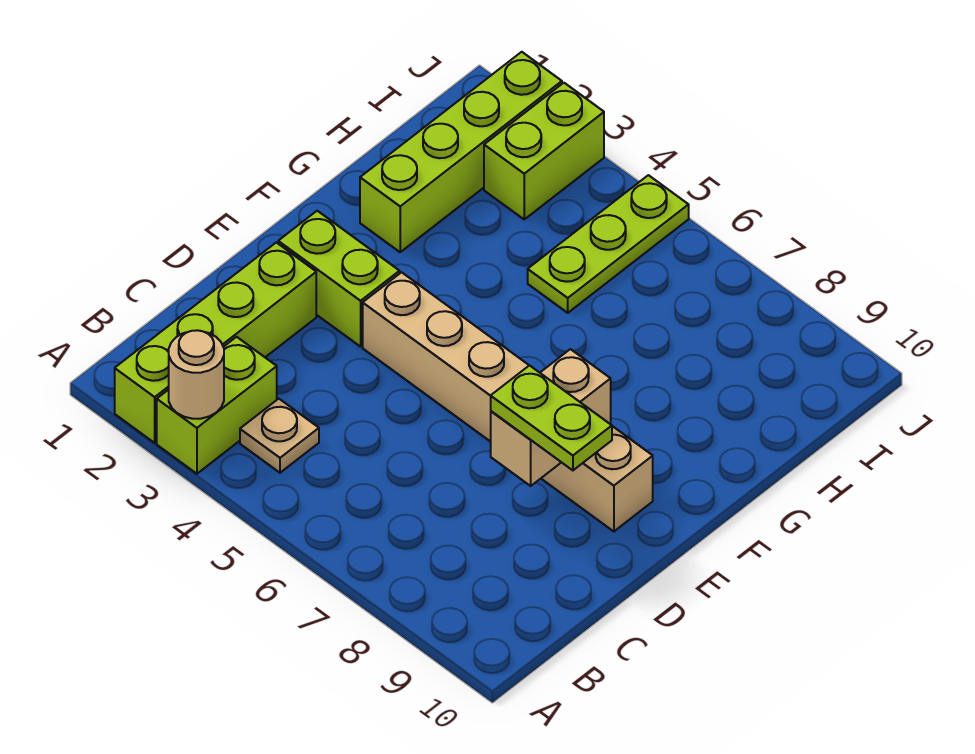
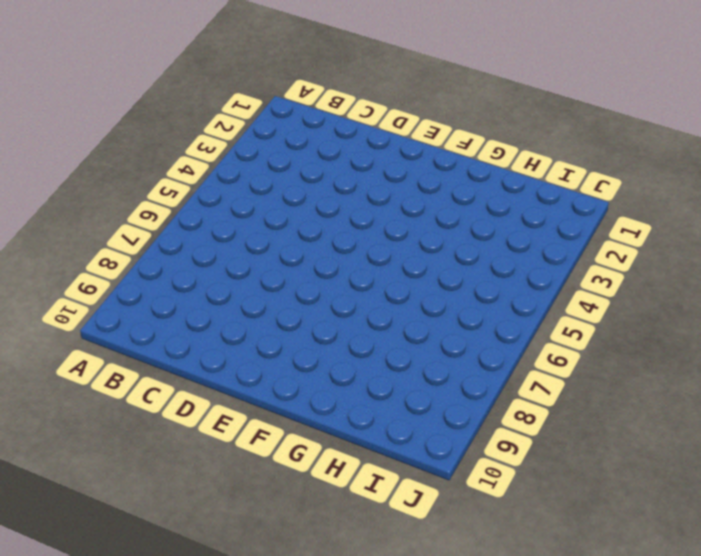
none -> lime brick A2:D2 level 1
none -> lime brick A3:B3 level 1

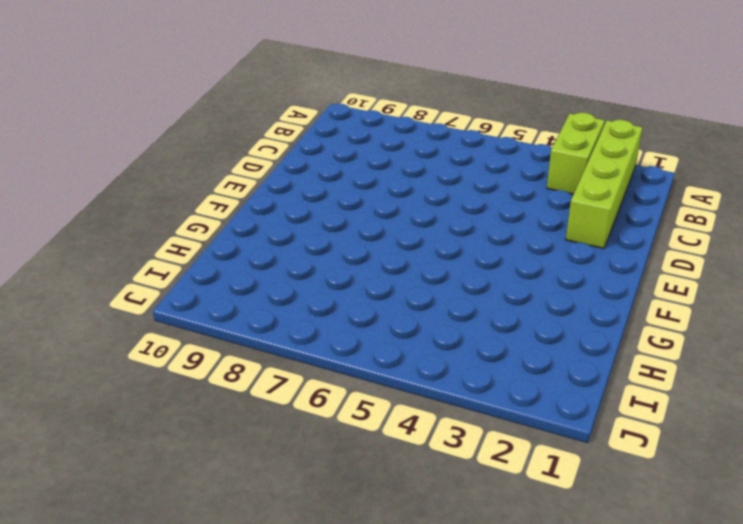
none -> tan plate B4 level 1
none -> lime brick E2:E3 level 1

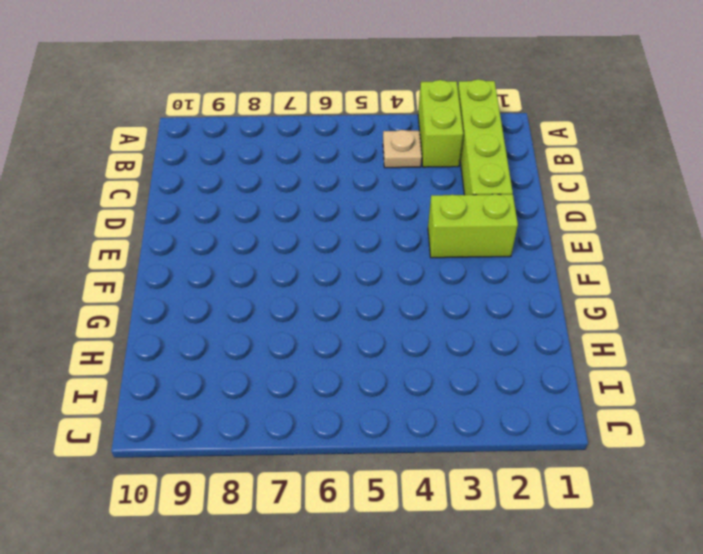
none -> tan brick E4:E9 level 1
none -> lime brick G2:J2 level 1

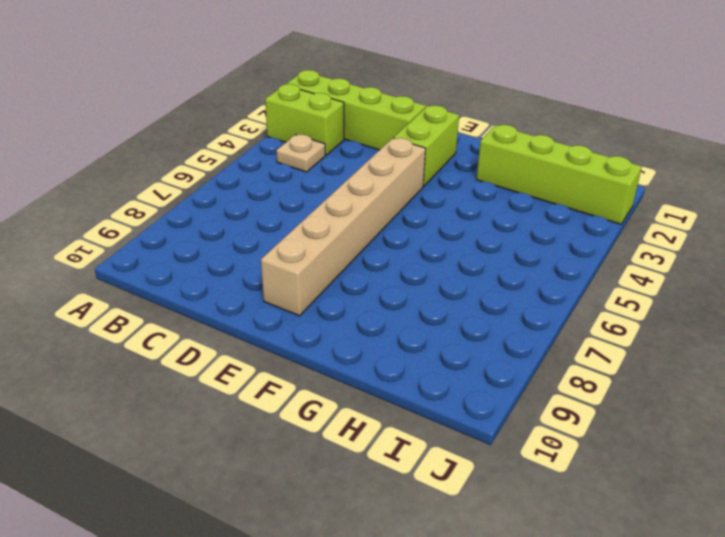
none -> lime plate H5:J5 level 1
none -> lime brick I3:J3 level 1

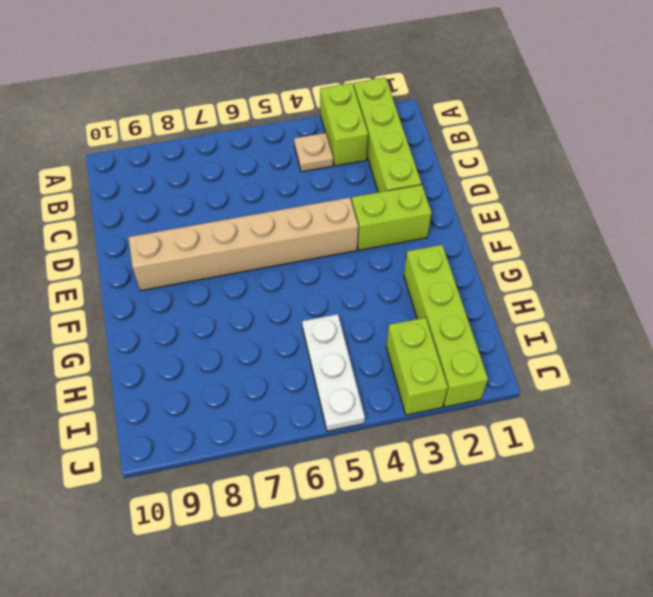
white plate H5:J5 level 1 -> lime plate H5:J5 level 1
none -> tan round brick A3 level 2
none -> tan brick D8:E8 level 2

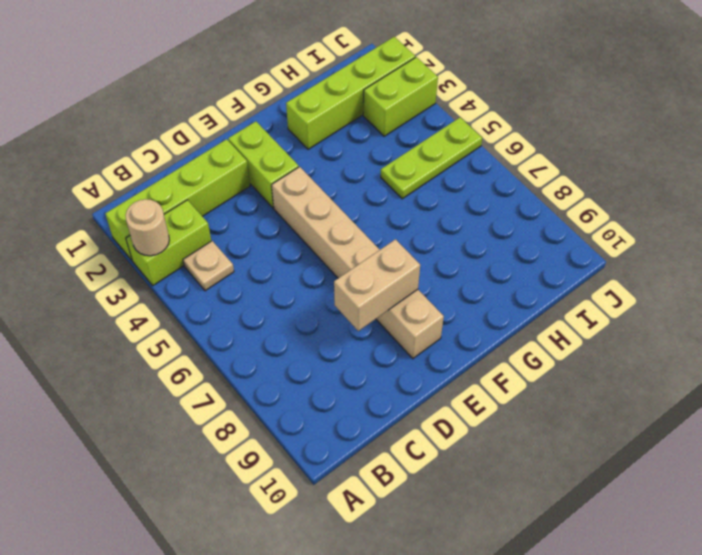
none -> lime plate D8:D9 level 3

